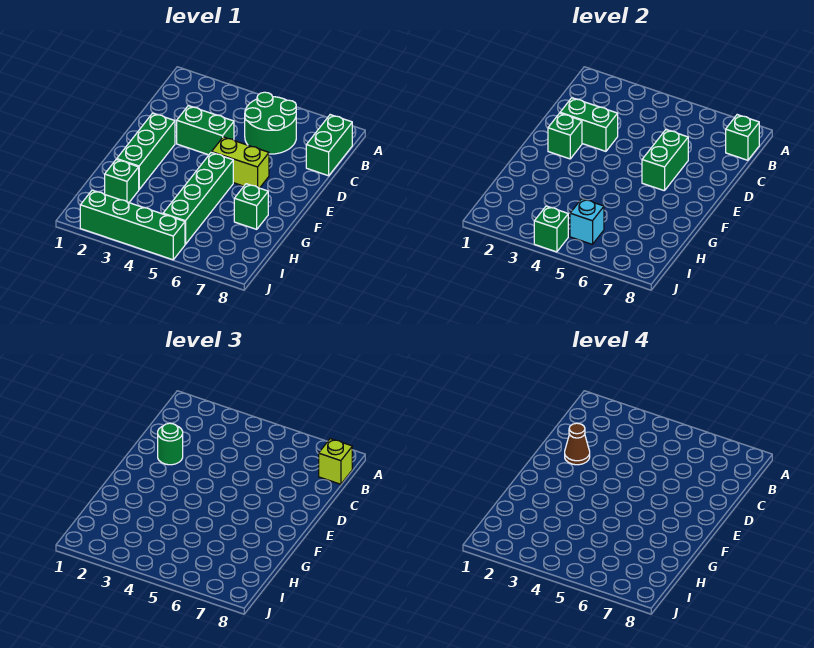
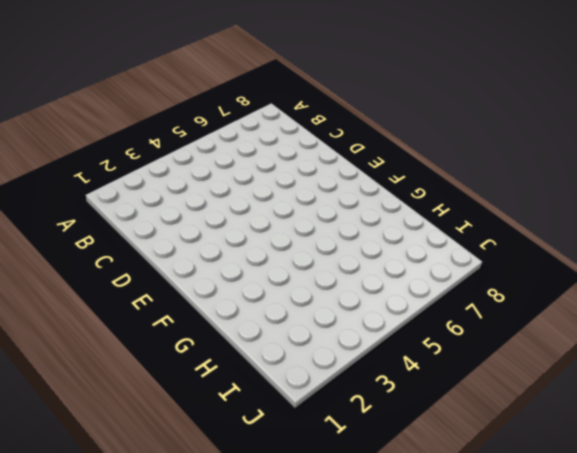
none -> green round brick B5:C6 level 1
none -> green brick B8:C8 level 1
none -> green brick D3:D4 level 1

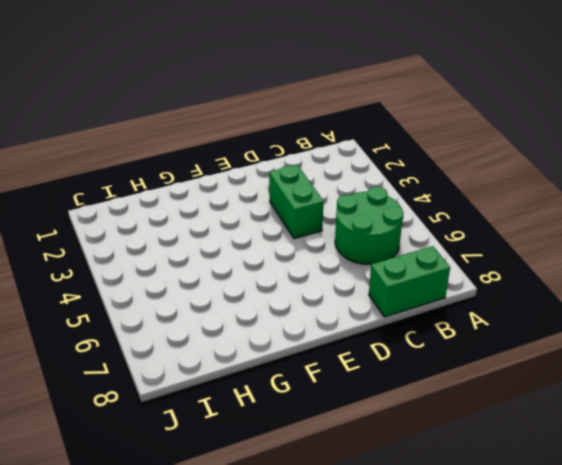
none -> green brick E2:G2 level 1
none -> lime brick E5:E6 level 1
none -> green brick F5:I5 level 1

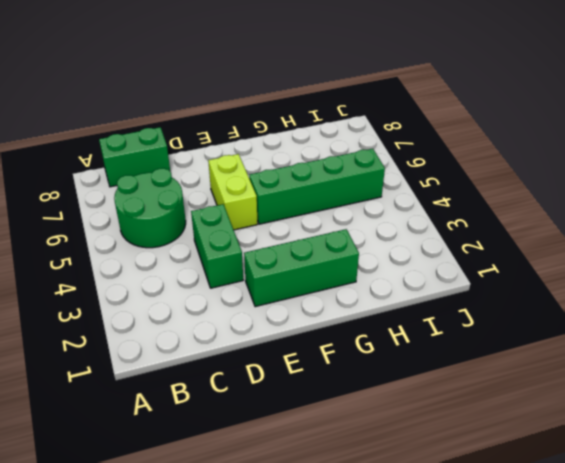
none -> green brick G7 level 1
none -> green brick H2 level 1
none -> green brick J2:J5 level 1

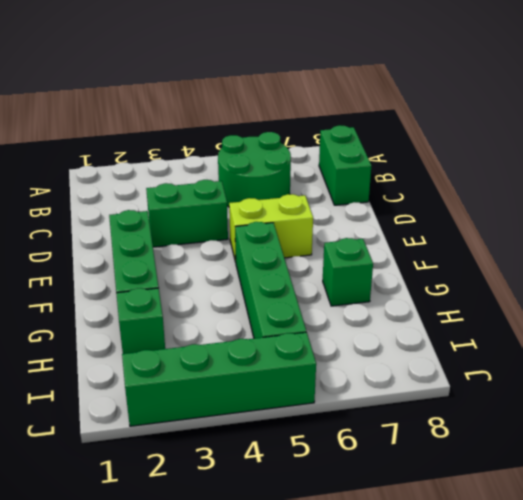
none -> green brick B8 level 2
none -> green brick D2:D3 level 2
none -> green brick D6:E6 level 2

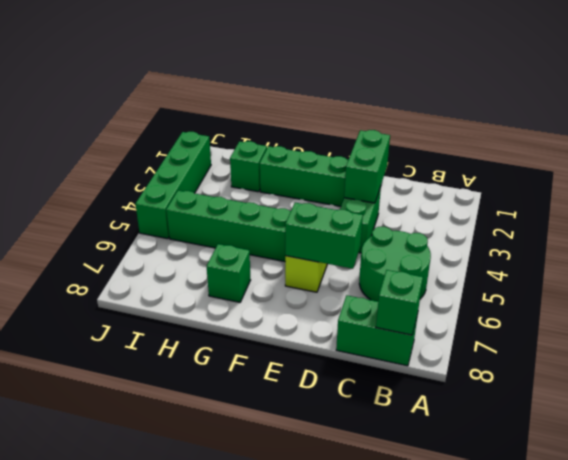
none -> green brick E2 level 2
none -> cyan brick I5 level 2
none -> green brick J4 level 2

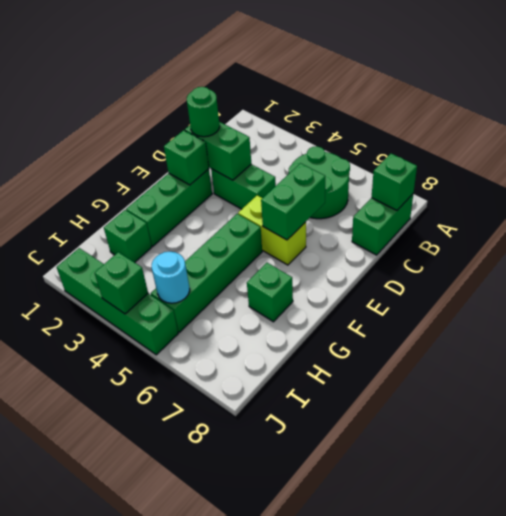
cyan round brick I5 level 2 -> cyan brick I5 level 2
none -> lime brick B8 level 3
none -> brown cone D2 level 4

